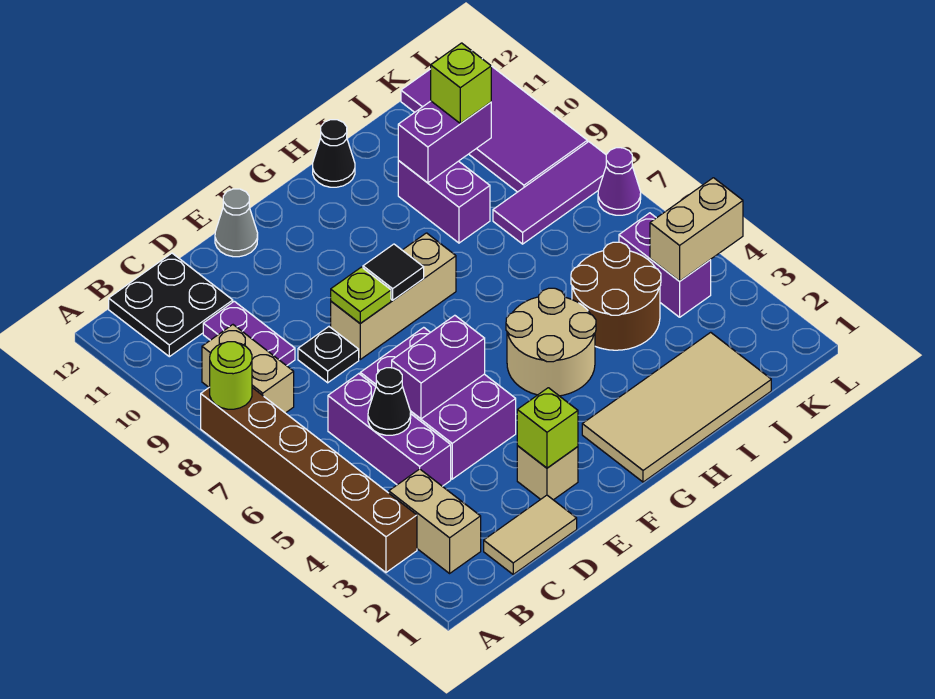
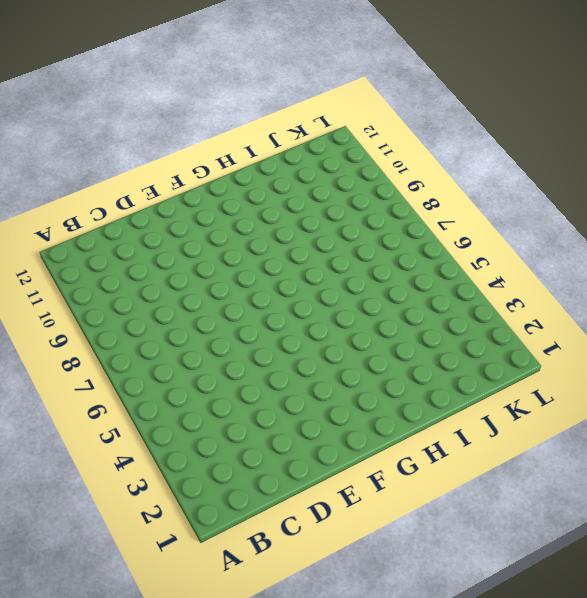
none -> brown brick A3:A8 level 1
none -> tan brick B2:B3 level 1
none -> tan brick B8:B9 level 1
none -> black plate B11:C12 level 1

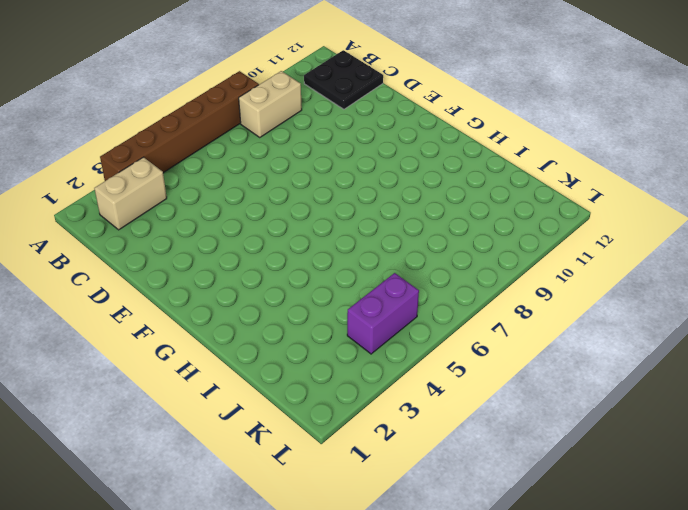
none -> tan tile C1:D1 level 1
none -> purple brick C4:C6 level 1
none -> purple plate C9:C10 level 1
none -> purple brick D4:E6 level 1

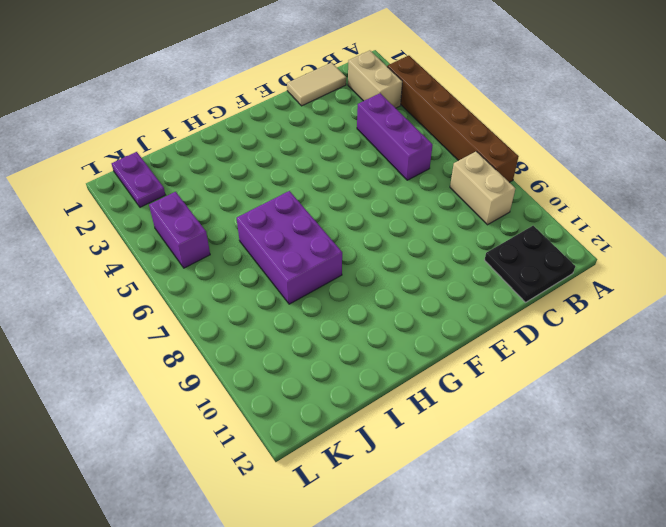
purple brick H6:I8 level 1 -> purple brick D4:E6 level 1
purple plate K1:K2 level 1 -> purple plate C9:C10 level 1
none -> black plate D8 level 1
none -> tan brick E2 level 1
none -> tan brick E8:G8 level 1
none -> grey cone E12 level 1

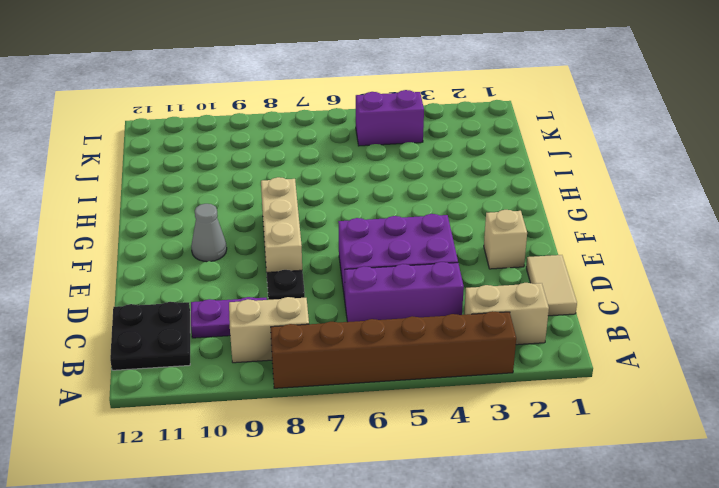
grey cone F10 level 1 -> grey cone E12 level 1
none -> tan tile G1:J2 level 1
none -> tan round brick G4:H5 level 1
none -> black cone H12 level 1
none -> brown round brick I4:J5 level 1

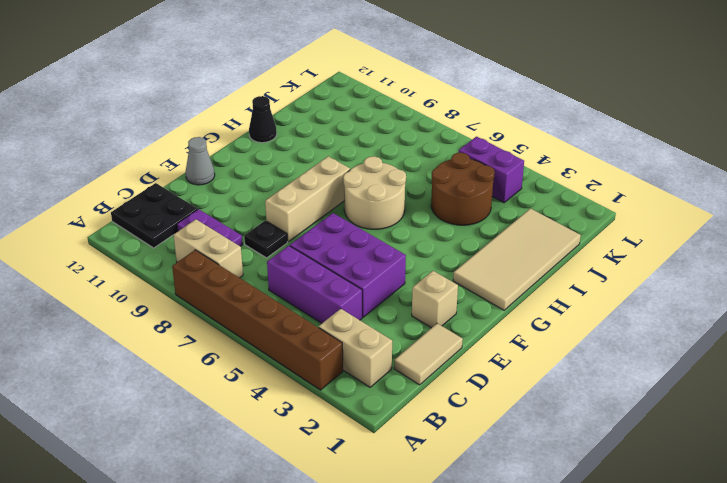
tan round brick G6:H7 level 1 -> tan round brick G4:H5 level 1
none -> purple brick I9:I10 level 1
none -> purple tile J8:L8 level 1
none -> purple tile K9:L12 level 1
none -> purple cone L7 level 1

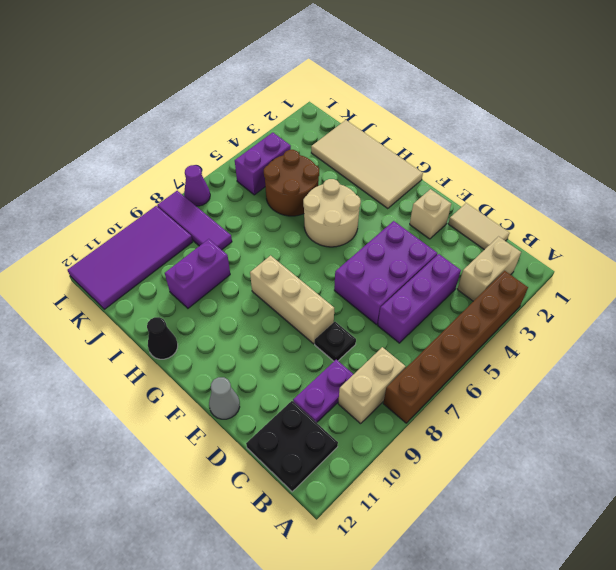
none -> lime round brick A8 level 2
none -> black cone C5 level 2
none -> purple brick D5:E5 level 2
none -> lime brick E2 level 2

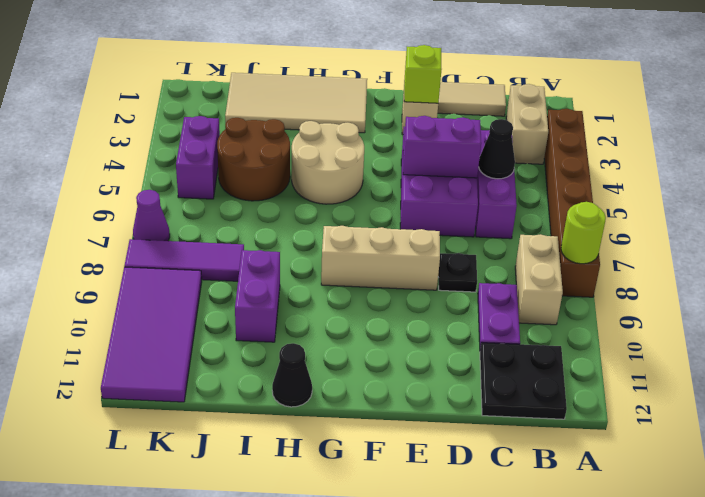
none -> grey cone E12 level 1
none -> lime plate E8 level 2
none -> black tile F8 level 2
none -> purple brick I10:J10 level 2

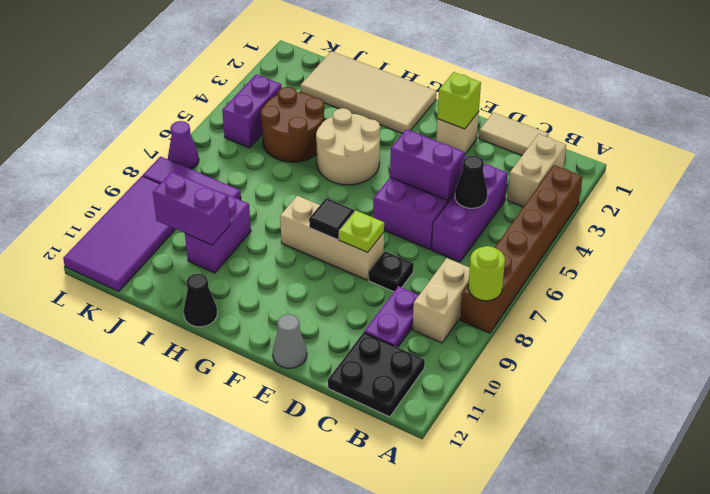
none -> tan brick K4:L4 level 2
none -> lime brick J10 level 3

